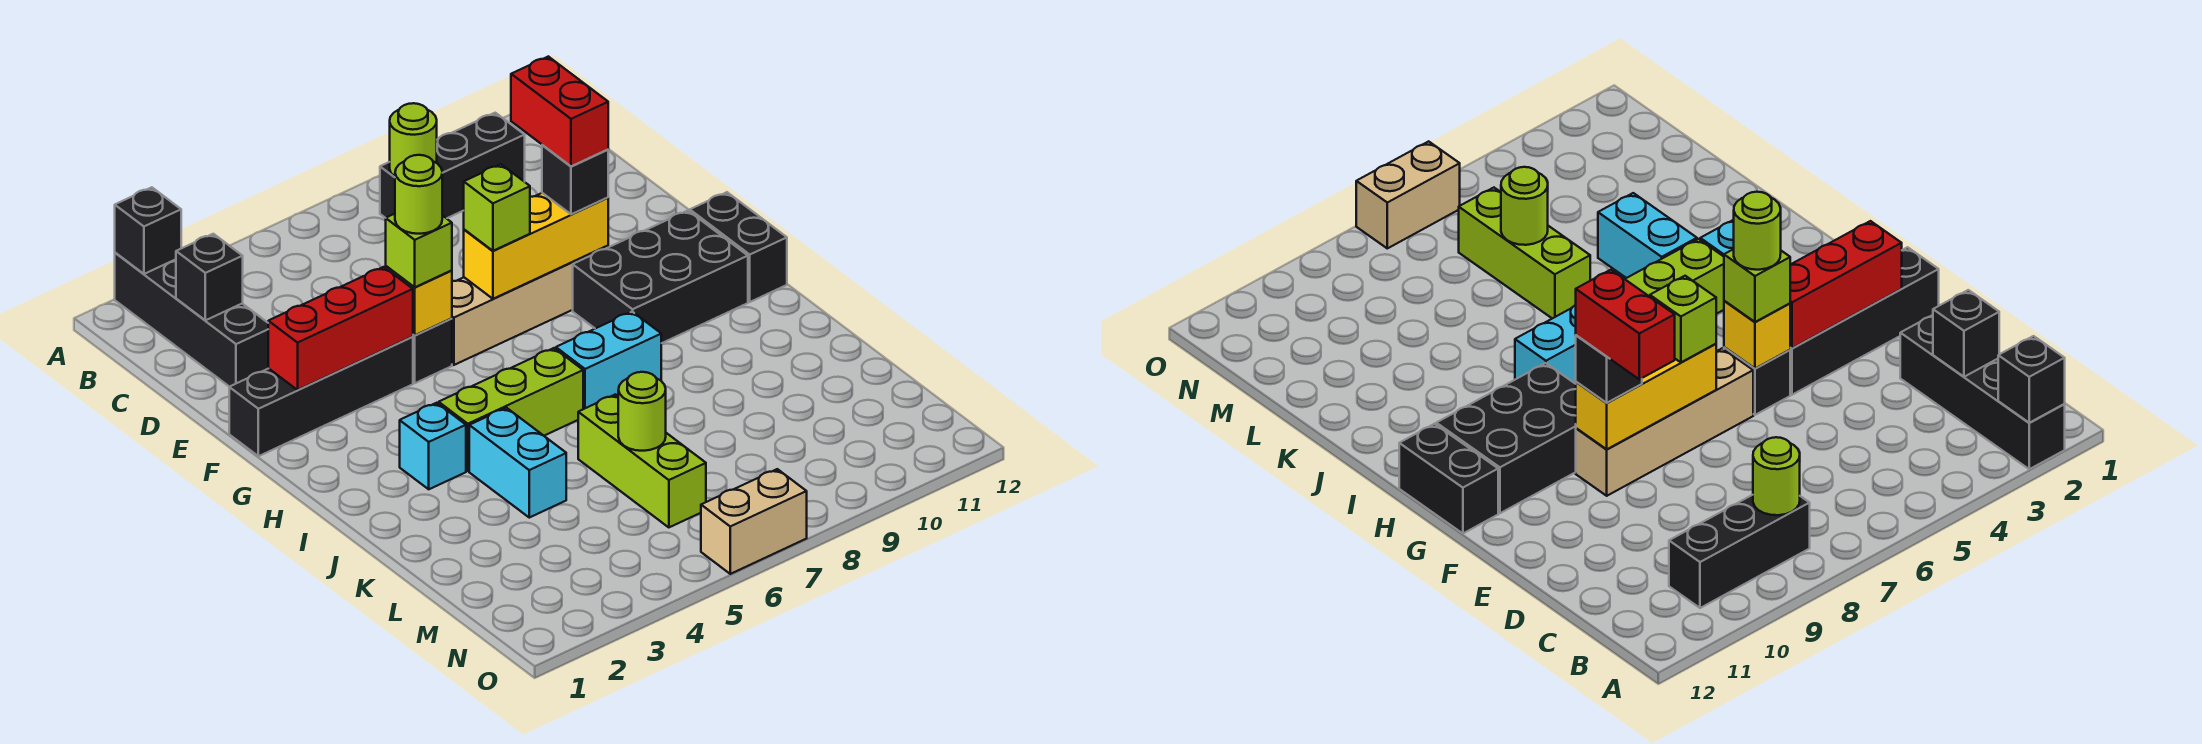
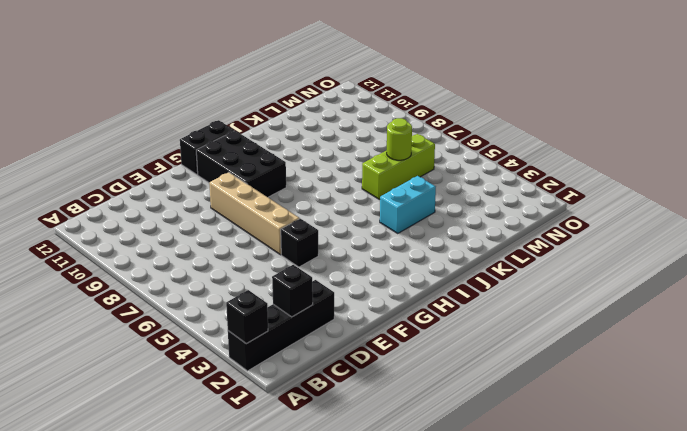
none -> black brick B8:B10 level 1
none -> black brick F1:F4 level 1
none -> cyan brick I3 level 1

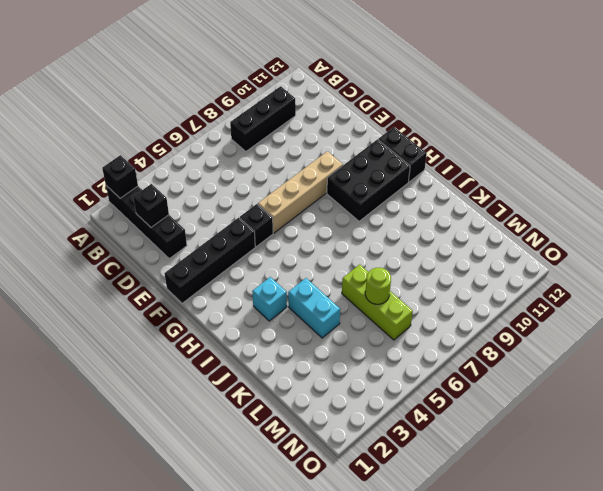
none -> lime brick I4:I6 level 1
none -> cyan brick I7:I8 level 1
none -> tan brick O6:O7 level 1

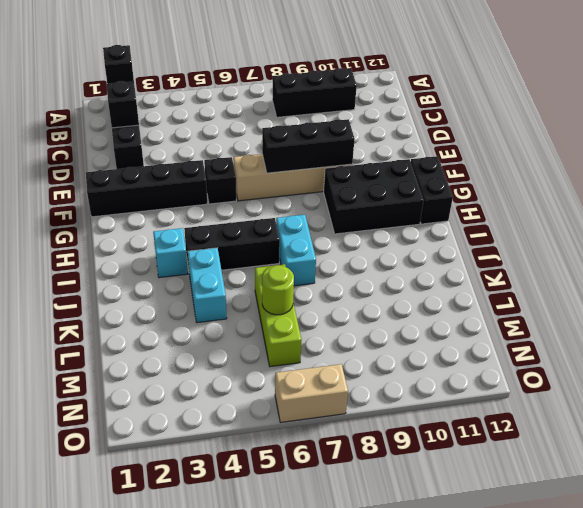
black brick F7:F9 level 2 -> yellow brick F7:F9 level 2
black brick I4:I6 level 1 -> lime brick I4:I6 level 1
cyan brick I7:J7 level 1 -> cyan brick I7:I8 level 1
none -> lime round brick B8 level 2
none -> red brick F2:F4 level 2
none -> yellow brick F5 level 2

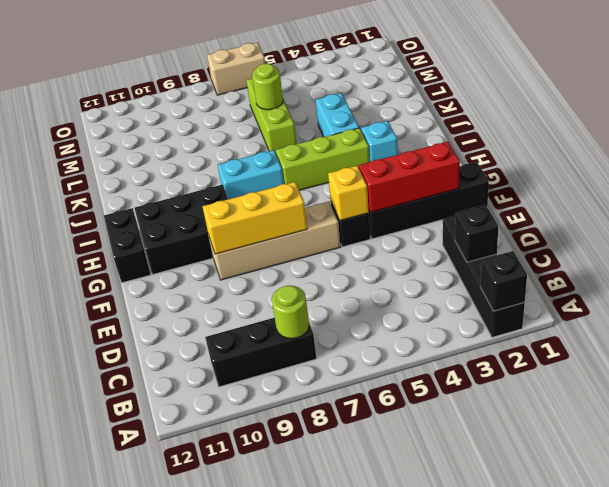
none -> lime brick F5 level 3
none -> lime brick F7 level 3
none -> black brick F9 level 3

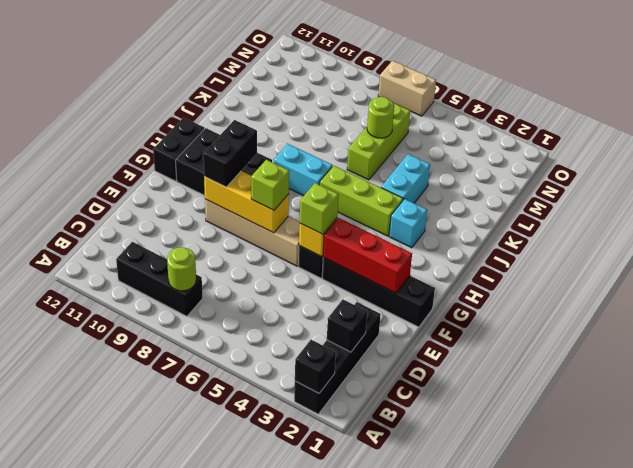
black brick F9:G9 level 3 -> black brick F9 level 3
none -> red brick E9:F9 level 4
none -> lime round brick F5 level 4

